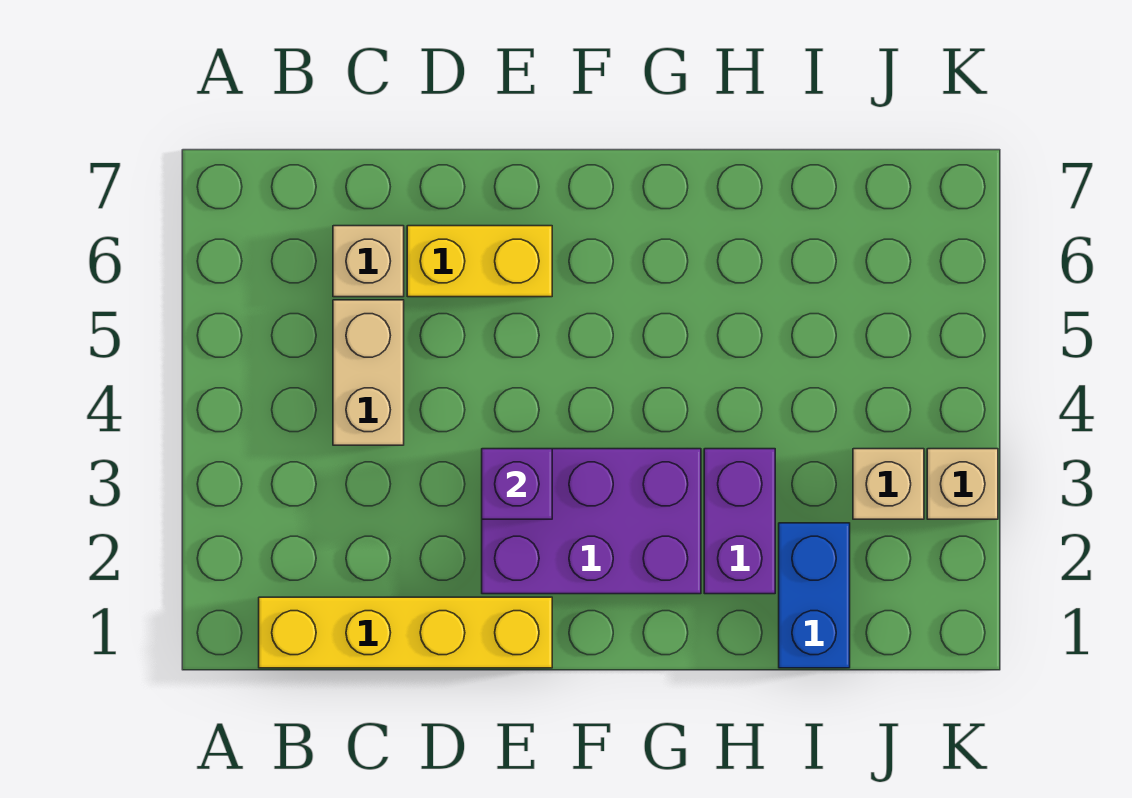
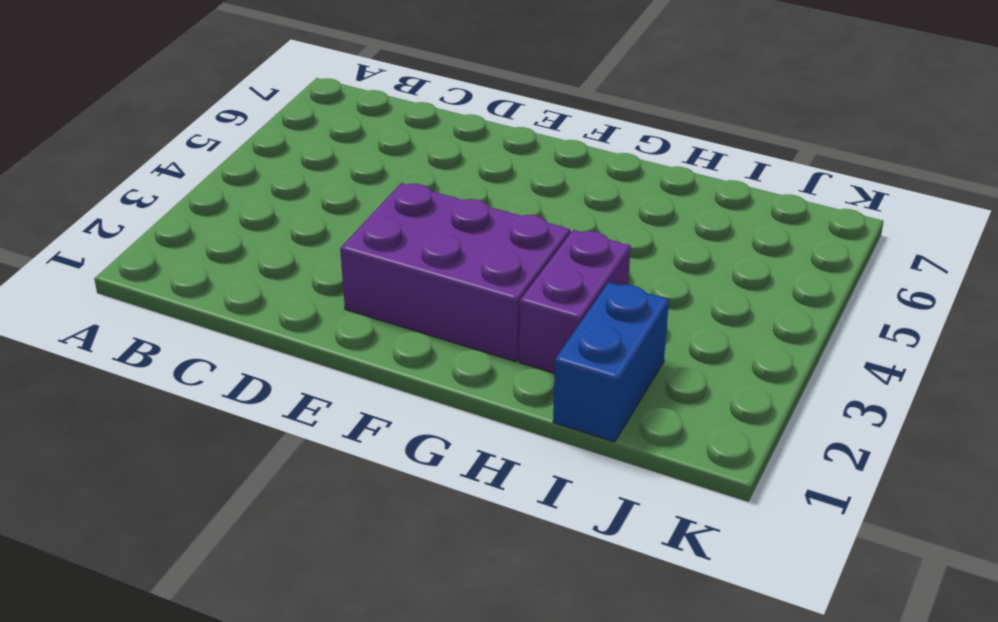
none -> yellow brick B1:E1 level 1
none -> tan brick C4:C5 level 1

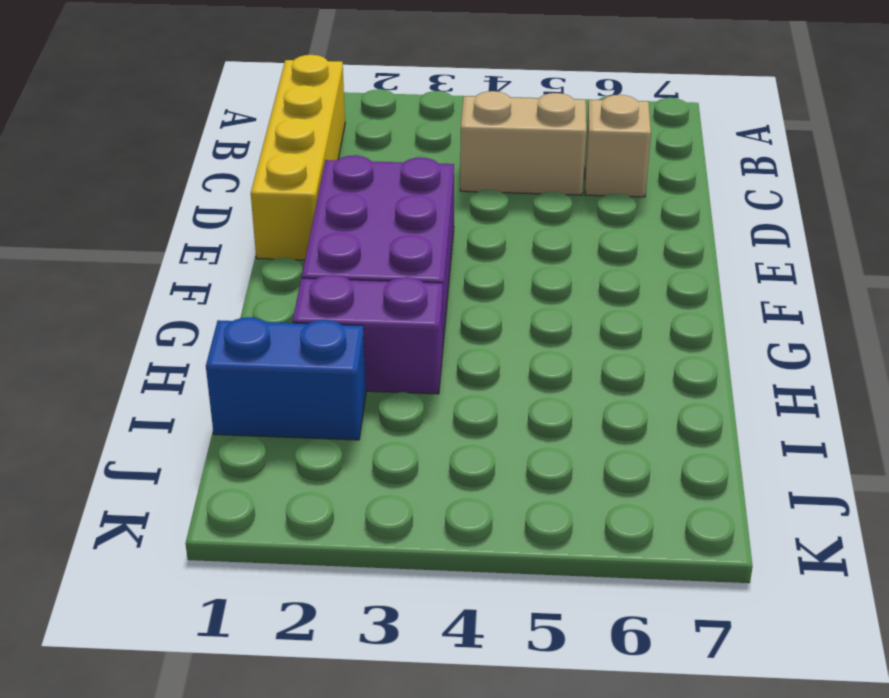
none -> yellow brick D6:E6 level 1
none -> tan brick J3 level 1

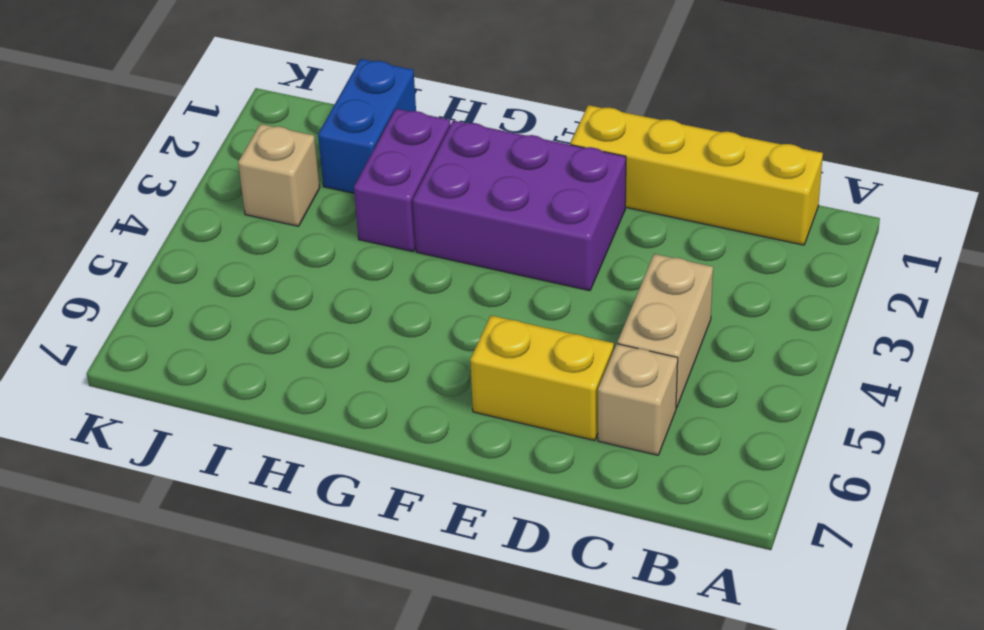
none -> tan brick K3 level 1
none -> purple brick E3 level 2

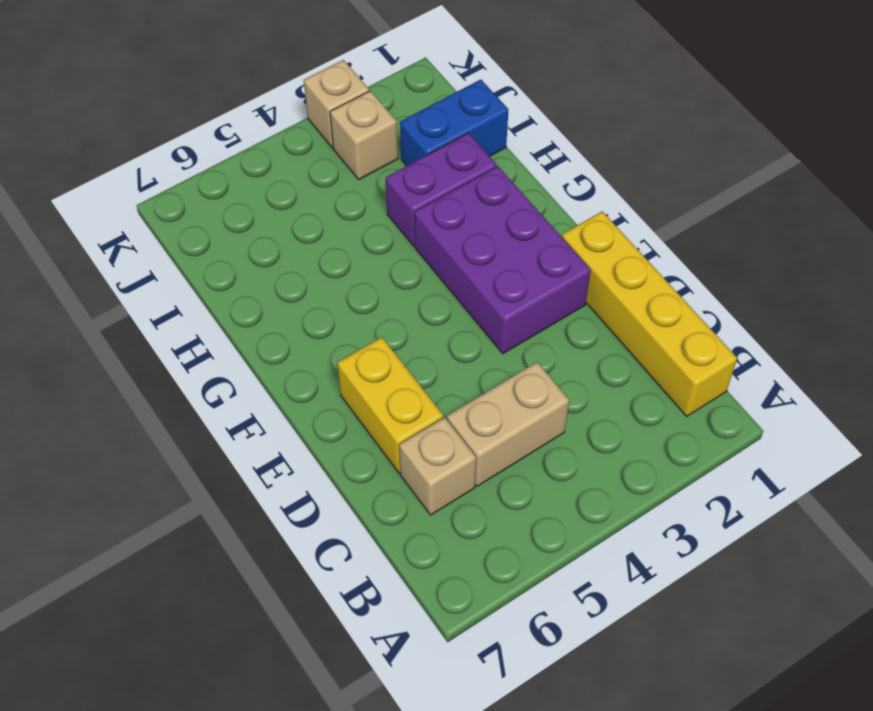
none -> purple brick E3 level 2

